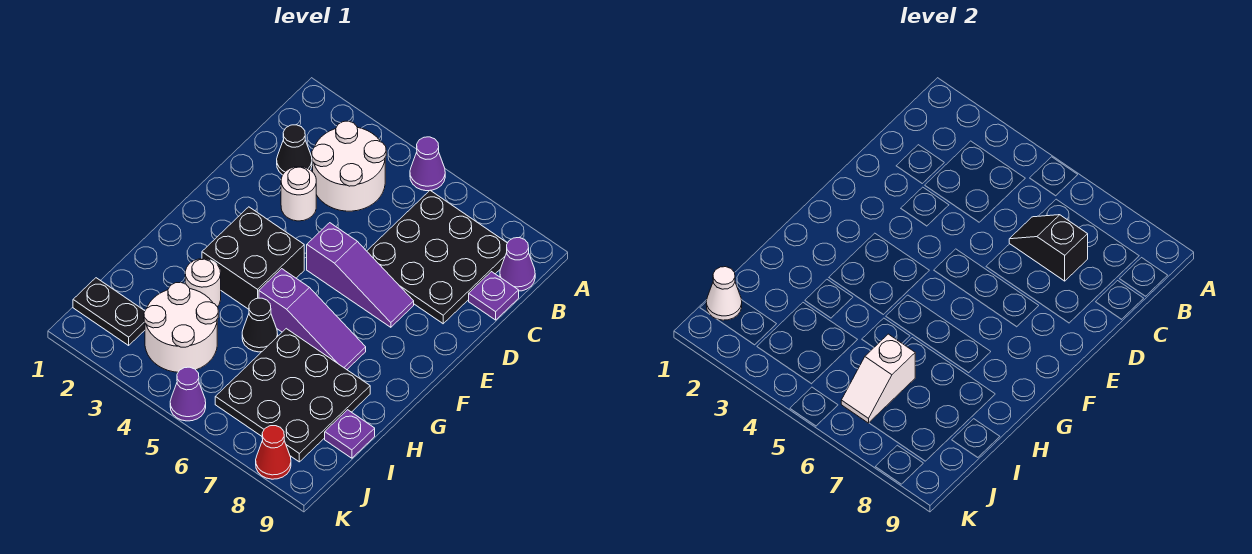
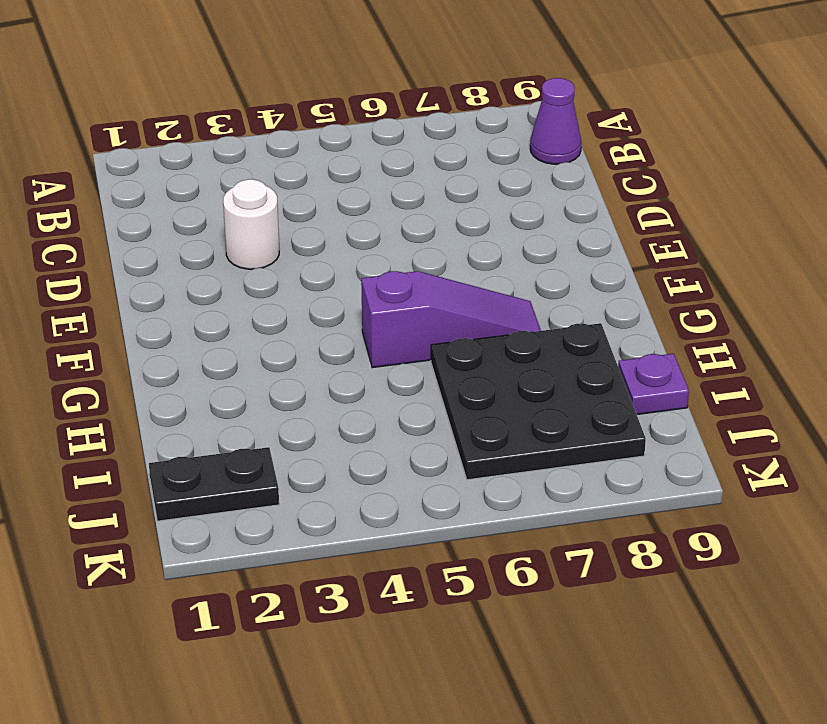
none -> purple cone A5 level 1
none -> white round brick B3:C4 level 1
none -> black plate B6:D8 level 1

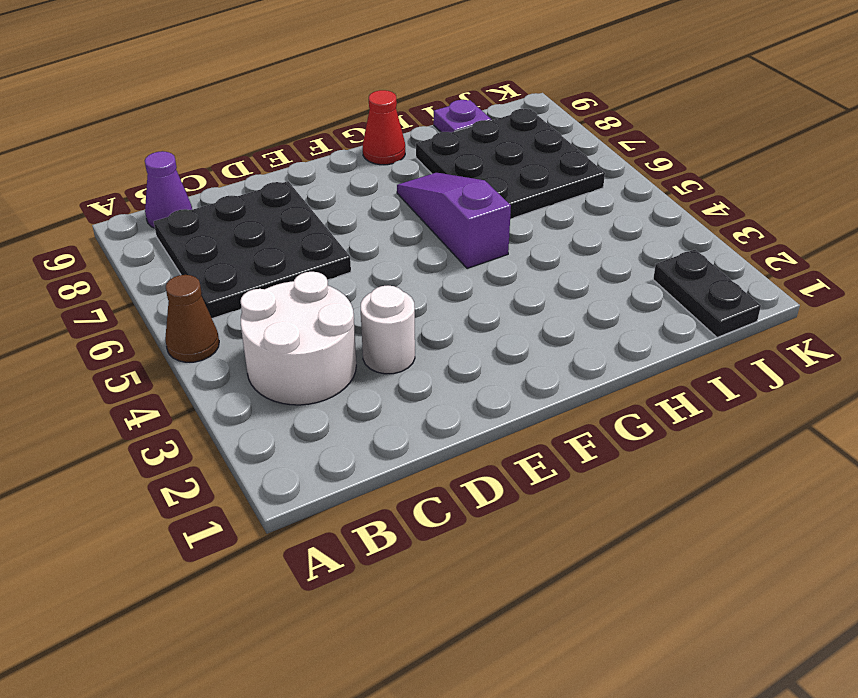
brown cone A5 level 1 -> purple cone A5 level 1
red cone G9 level 1 -> red cone K8 level 1
none -> black cone C2 level 1
none -> purple plate C9 level 1
none -> purple slope E5:E7 level 1 top 5

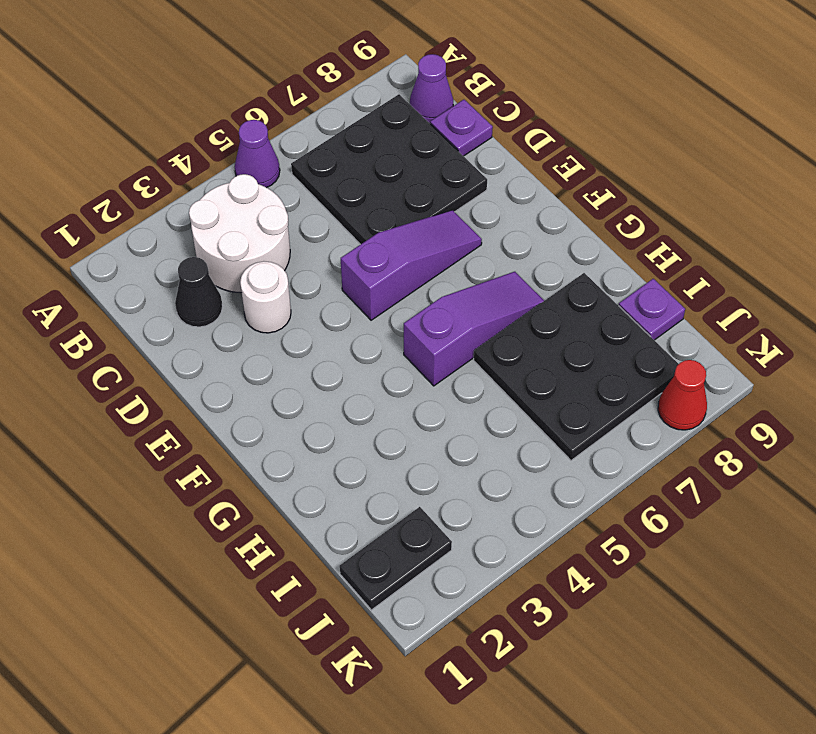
none -> black brick F3:G4 level 1
none -> white round brick H3 level 1
none -> black cone H5 level 1

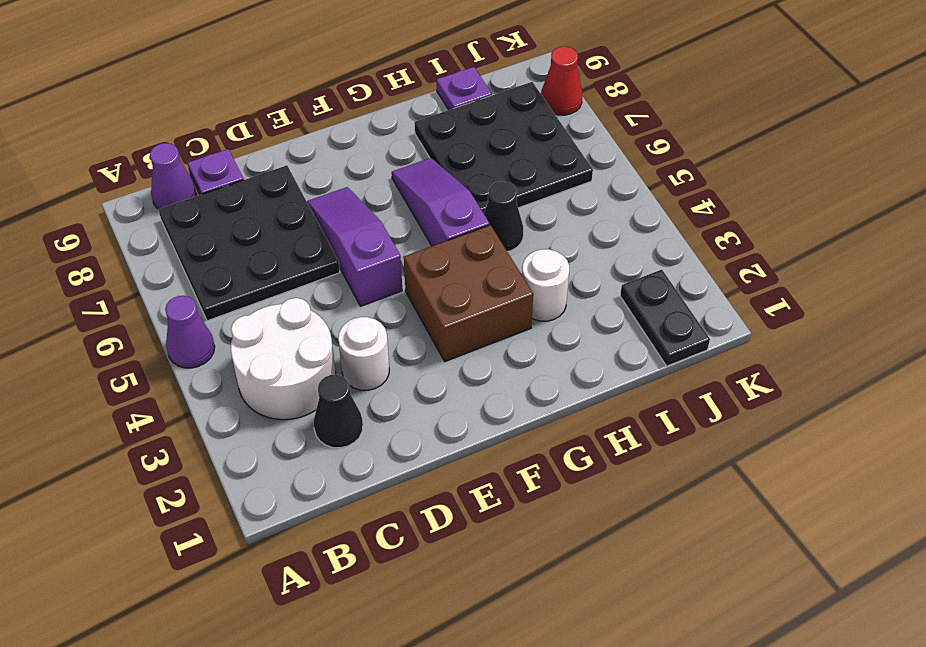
brown brick F3:G4 level 1 -> black brick F3:G4 level 1
none -> white round brick I3:J4 level 1
none -> purple cone K5 level 1
none -> black slope C6:C7 level 2 top 7

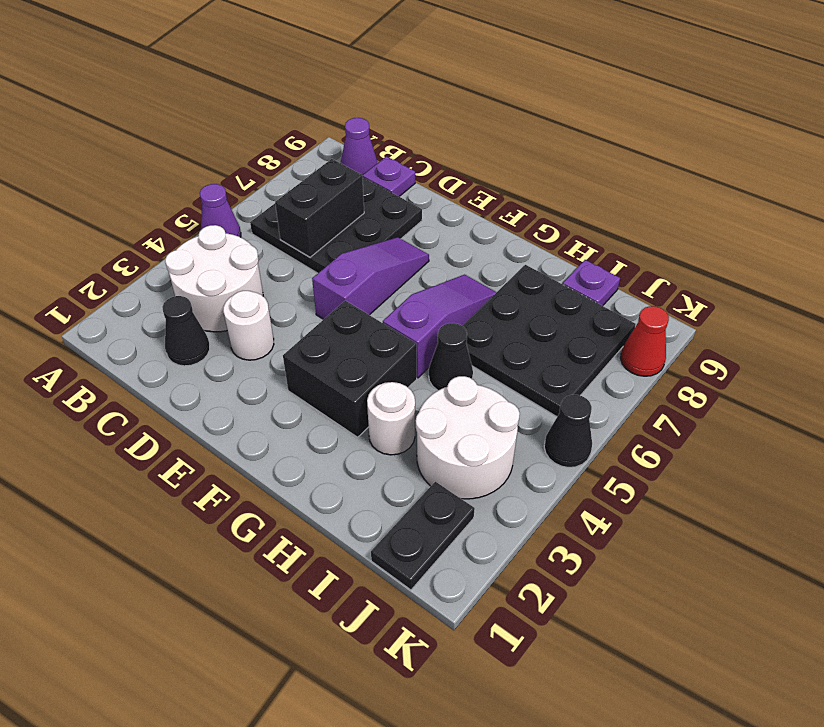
black brick C6:C7 level 2 -> black slope C6:C7 level 2 top 7
black cone K5 level 1 -> purple cone K5 level 1
none -> white slope I6:J6 level 2 top I
none -> white cone J1 level 2

